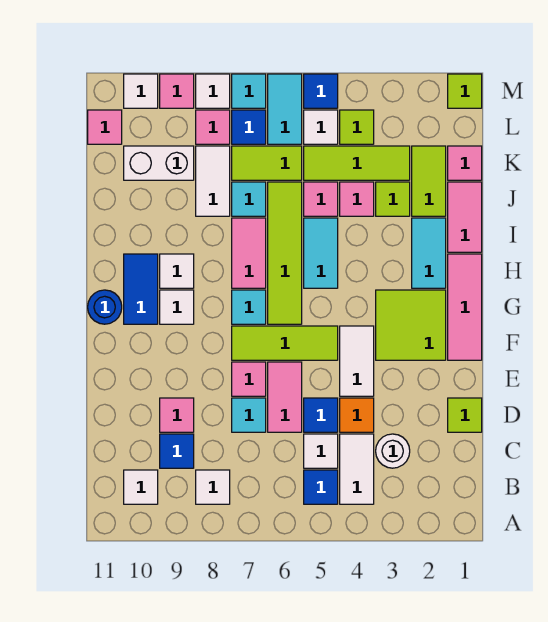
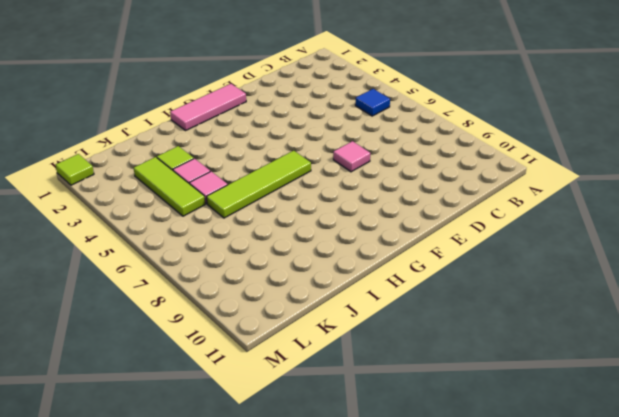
none -> white tile B4:C4 level 1
none -> white tile B8 level 1
none -> white tile B10 level 1
none -> white round brick C3 level 1

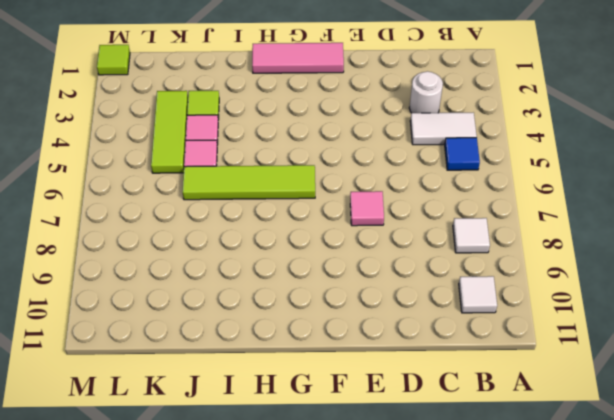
none -> white tile C5 level 1
none -> blue tile C9 level 1
none -> lime tile D1 level 1
none -> orange tile D4 level 1

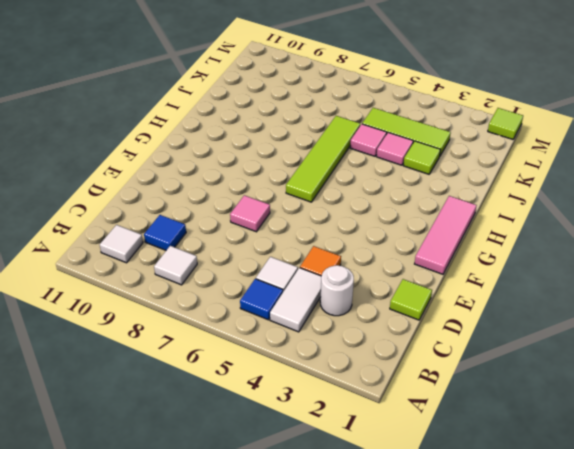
none -> blue tile D5 level 1
none -> pink tile D6:E6 level 1
none -> cyan tile D7 level 1
none -> pink tile D9 level 1

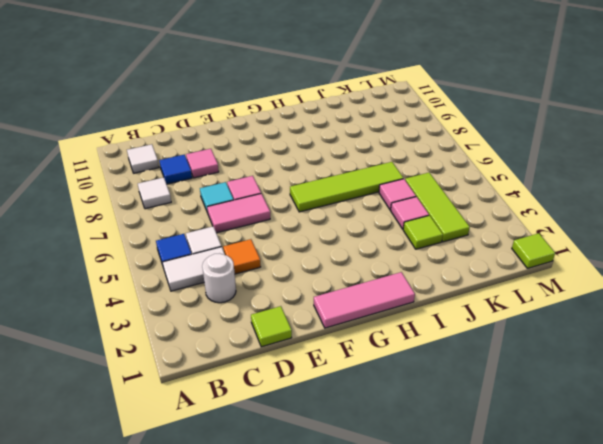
none -> blue tile D5 level 1
none -> white tile E4:F4 level 1
none -> lime tile F2:G3 level 1
none -> lime tile F5:F7 level 1

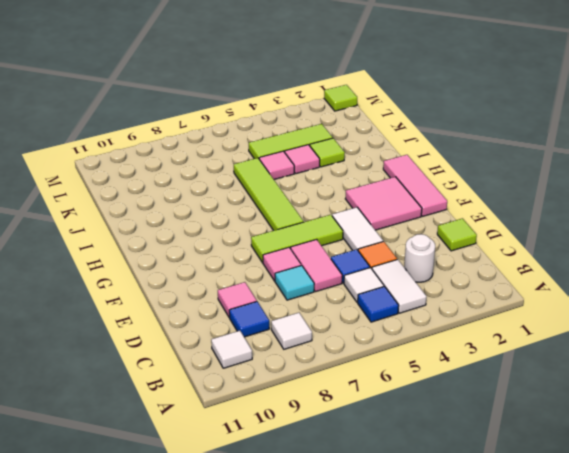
pink tile F2:G3 level 1 -> lime tile F2:G3 level 1
none -> cyan tile G7 level 1
none -> white tile G9 level 1
none -> blue tile G10:H10 level 1
none -> blue round brick G11 level 1

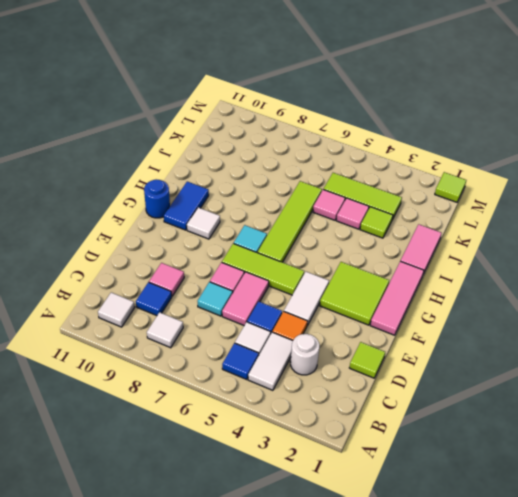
none -> cyan tile H2:I2 level 1
none -> cyan tile H5:I5 level 1
none -> pink tile H7:I7 level 1
none -> white tile H9 level 1

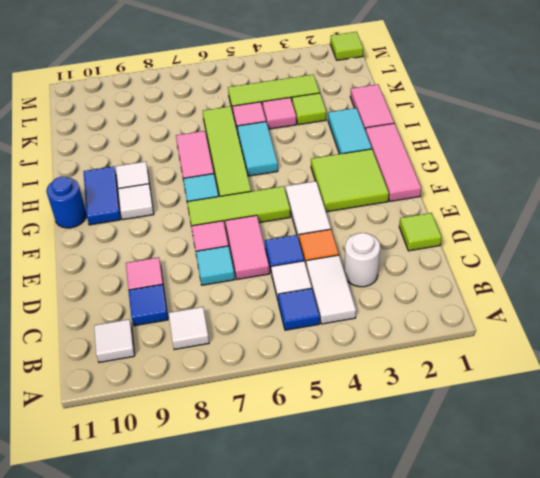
none -> lime tile J2:K2 level 1
none -> cyan tile J7 level 1
none -> white tile J8:K8 level 1
none -> pink tile K1 level 1

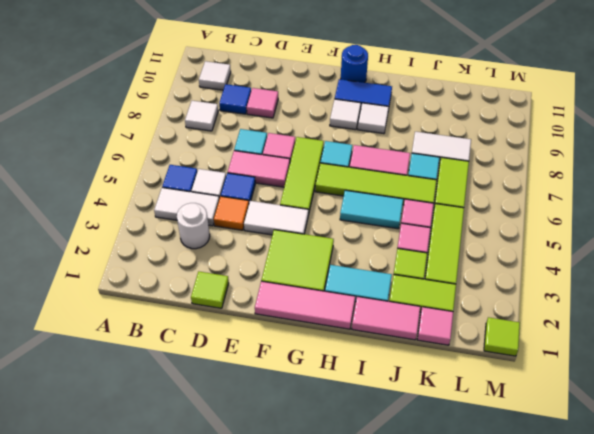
none -> white brick K9:K10 level 1
none -> lime tile L4 level 1
none -> white tile L5 level 1
none -> cyan tile L6:M6 level 1

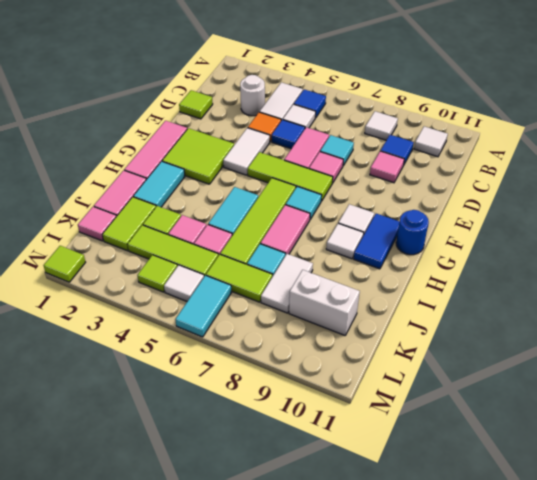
none -> blue tile L7 level 1
none -> pink tile L8 level 1
none -> pink tile L11 level 1
none -> blue tile M5 level 1

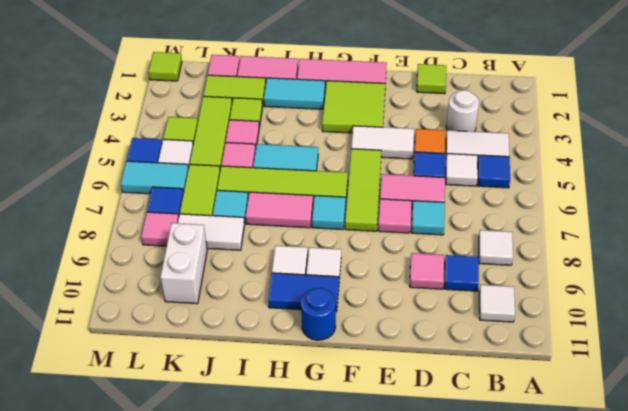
none -> pink tile L11 level 1
none -> cyan tile M7 level 1
none -> white tile M8 level 1
none -> pink tile M9 level 1

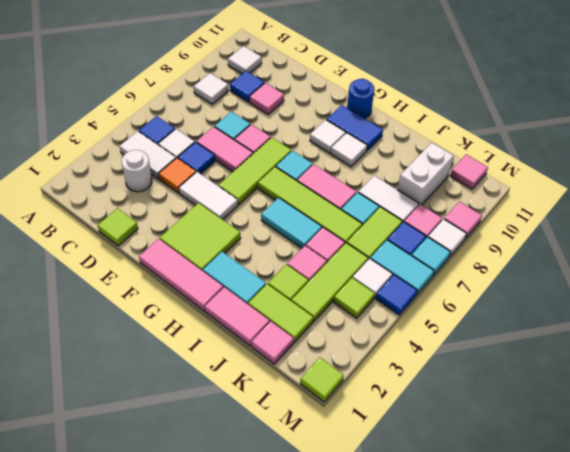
none -> white tile M10 level 1

